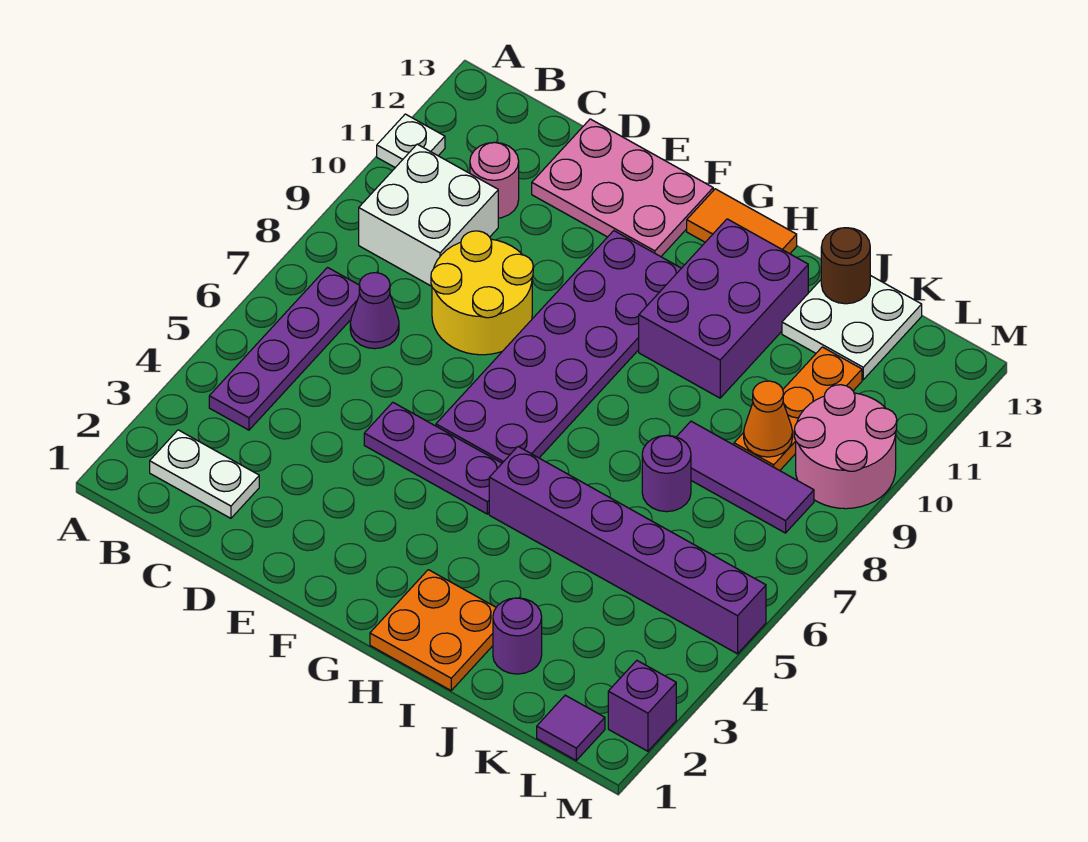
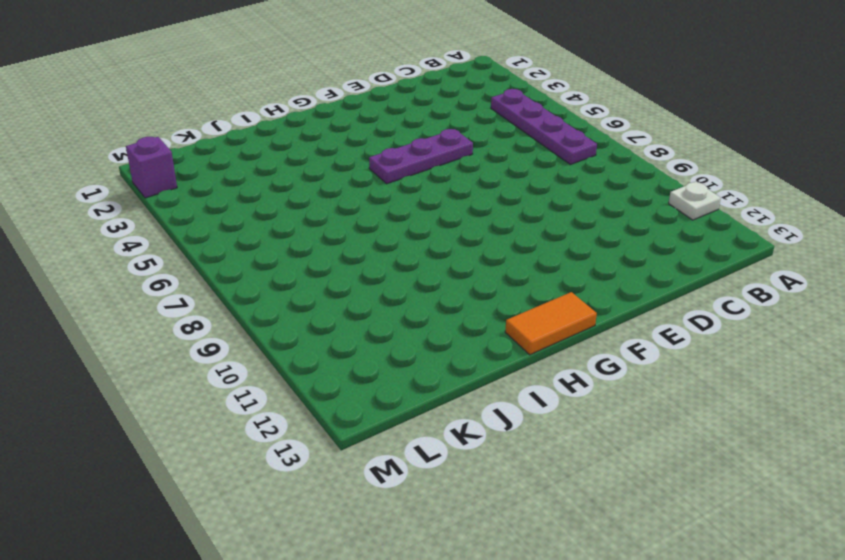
none -> white plate B2:C2 level 1
none -> white brick B9:C10 level 1
none -> purple cone C7 level 1

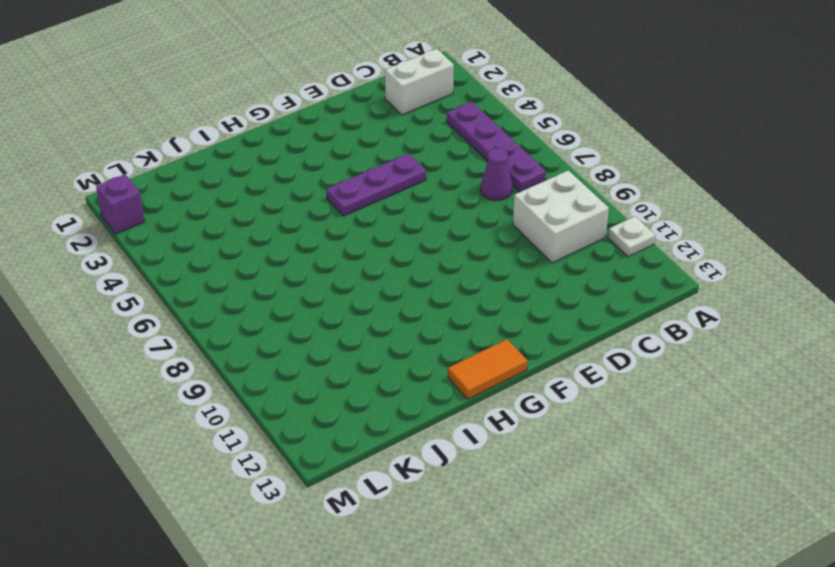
white brick B2:C2 level 1 -> white plate B2:C2 level 1
none -> pink round brick C11 level 1
none -> yellow round brick D8:E9 level 1
none -> pink plate D12:F13 level 1

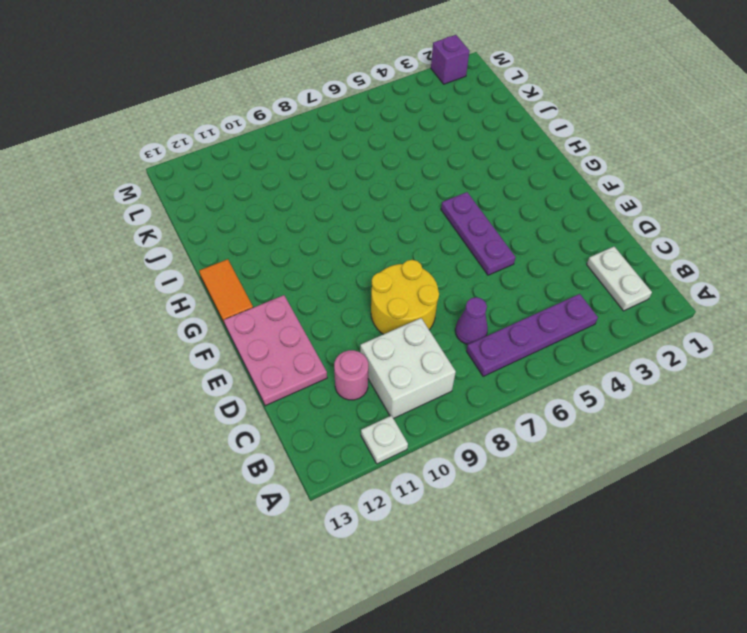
none -> purple plate F6:G11 level 1
none -> orange plate H1:I2 level 1
none -> purple brick H5:M5 level 1

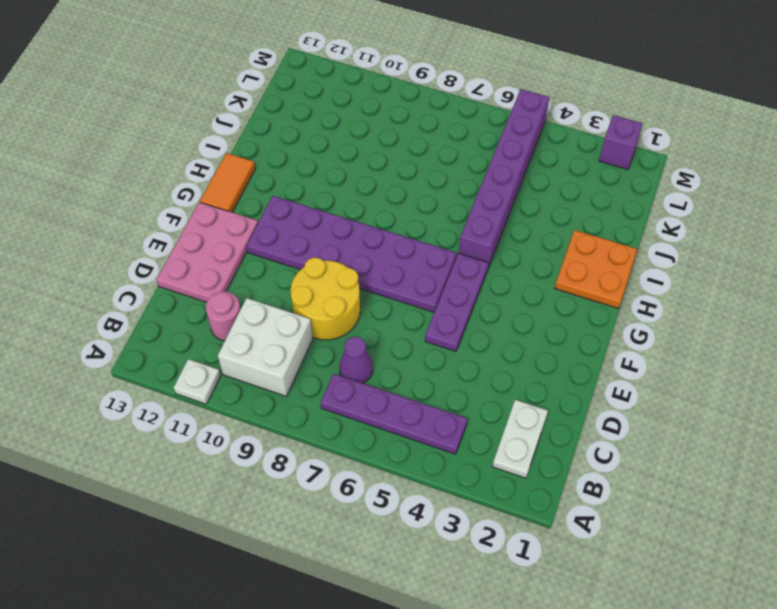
none -> purple brick H10:I12 level 1
none -> purple round brick J2 level 1
none -> purple round brick J7 level 1

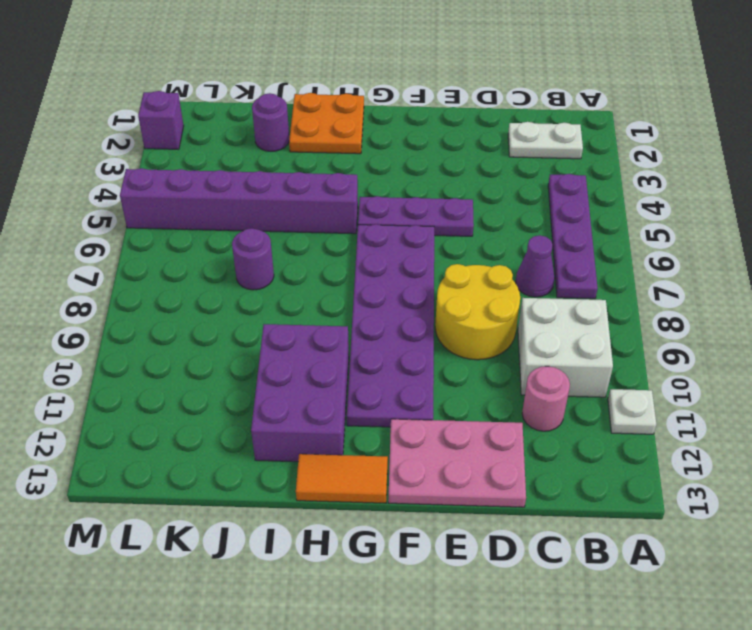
none -> purple tile J8:L8 level 1
none -> white plate J12:K13 level 1
none -> orange plate K9:K11 level 1

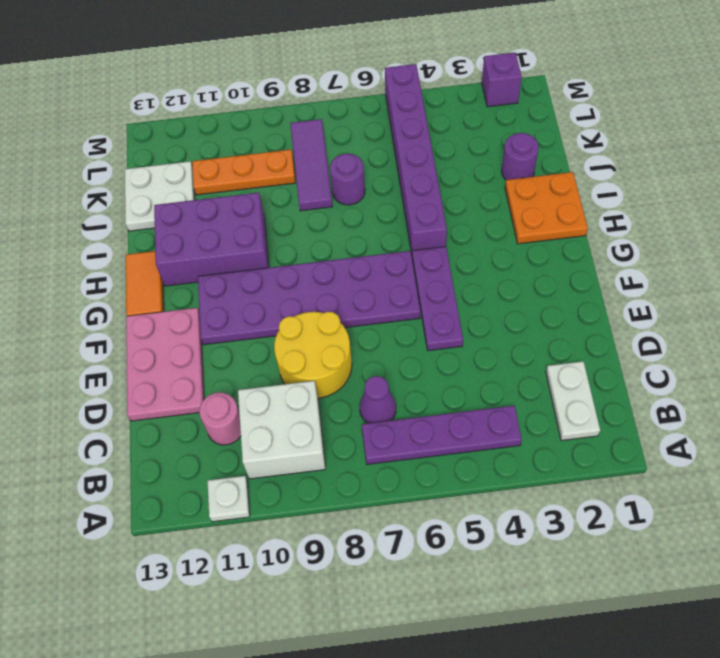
none -> purple tile L1 level 1
none -> pink round brick L9:M10 level 1
none -> brown round brick J13 level 2

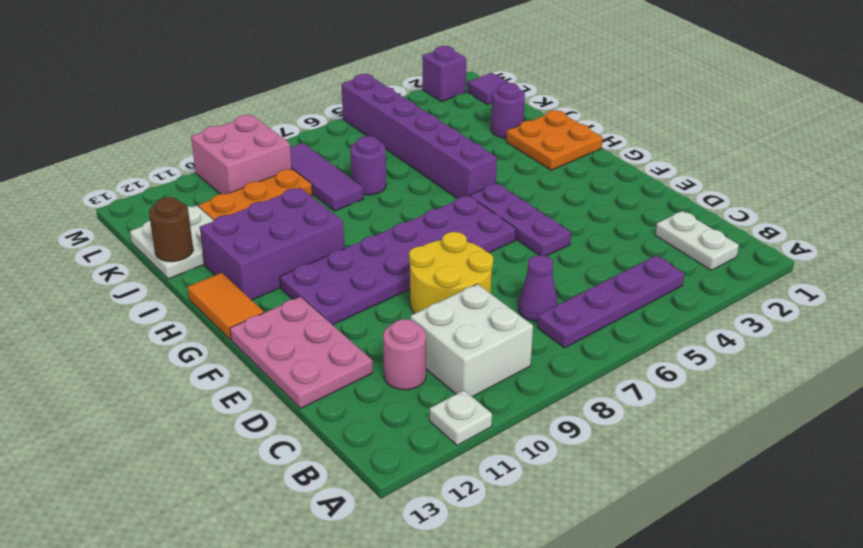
pink brick L9:M10 level 1 -> pink round brick L9:M10 level 1
none -> orange cone K9 level 2

